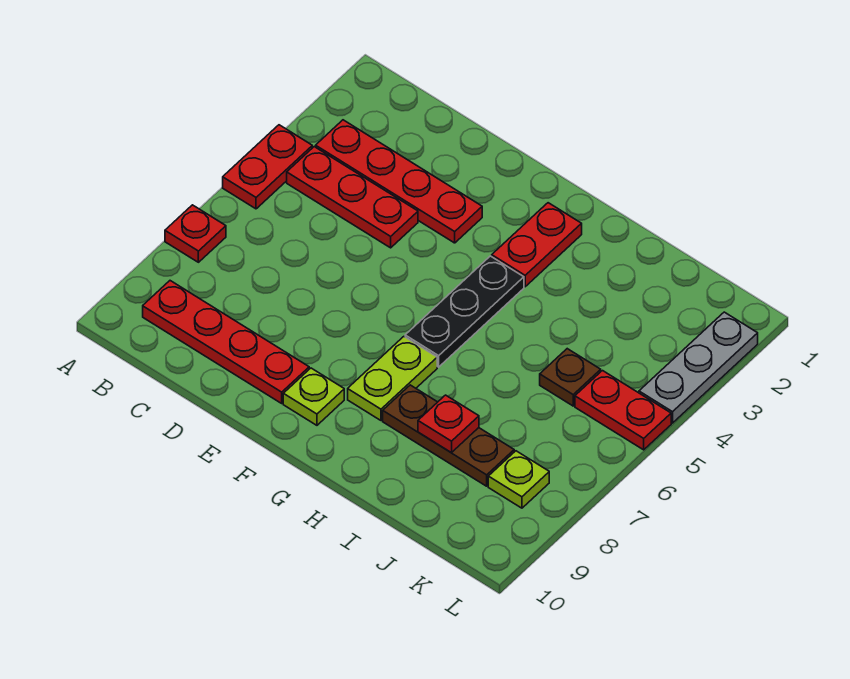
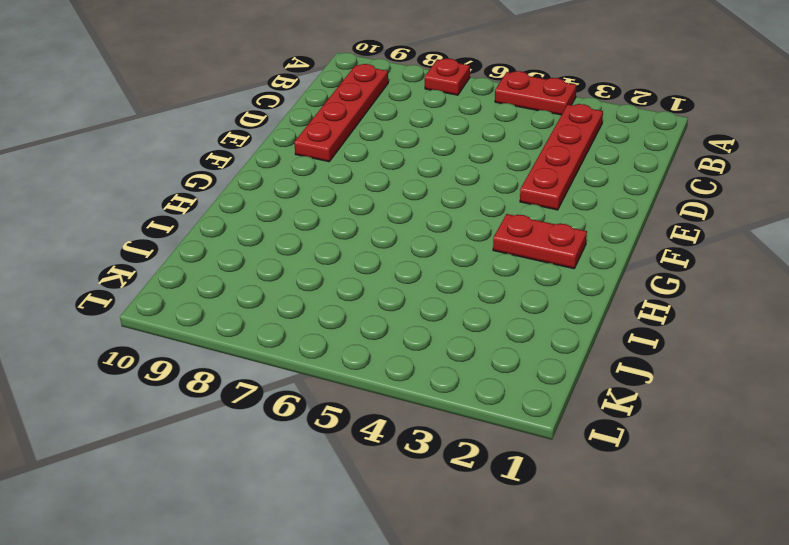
none -> red plate B4:D4 level 1
none -> lime plate F9 level 1
none -> black plate G4:G6 level 1

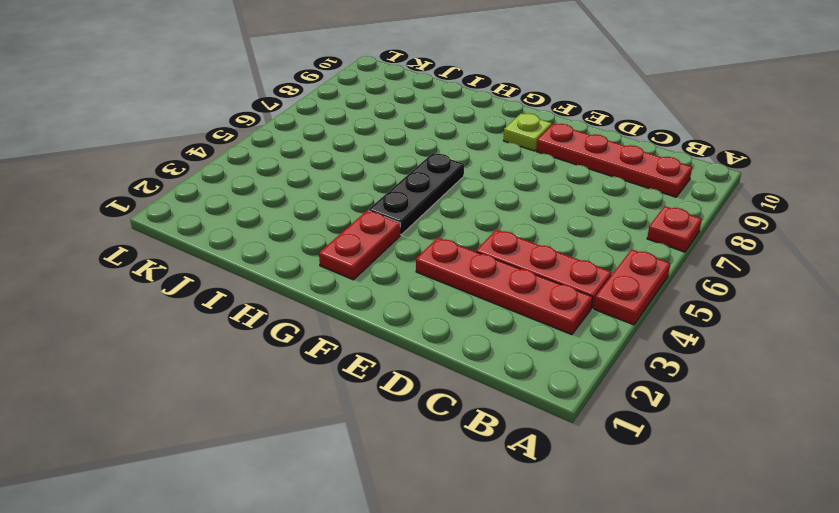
none -> lime plate G7:G8 level 1
none -> brown plate H8:J8 level 1
none -> brown plate J5 level 1

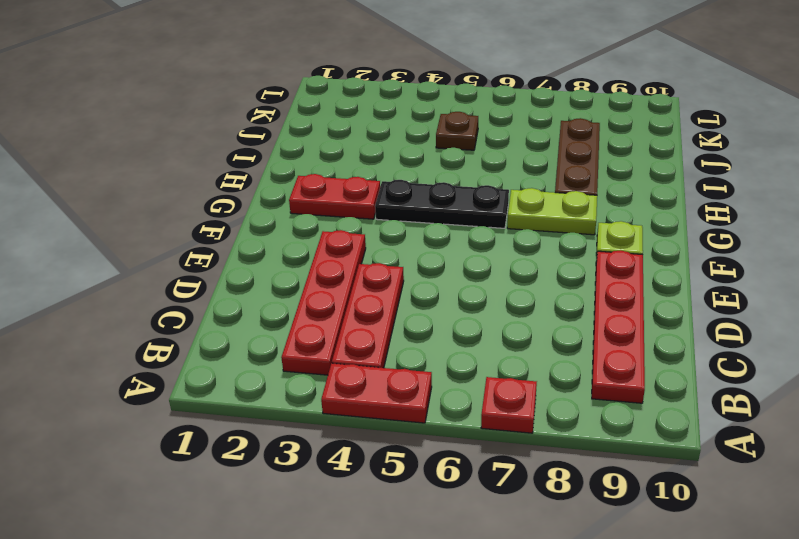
none -> red plate K5:L5 level 1
none -> lime plate K8 level 1
none -> grey plate L2:L4 level 1

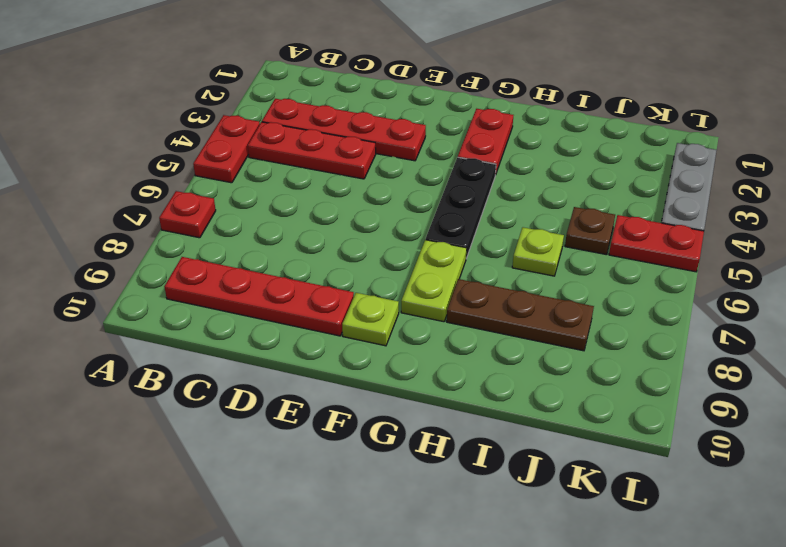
lime plate I6 level 1 -> lime plate K8 level 1
none -> red plate I8 level 2

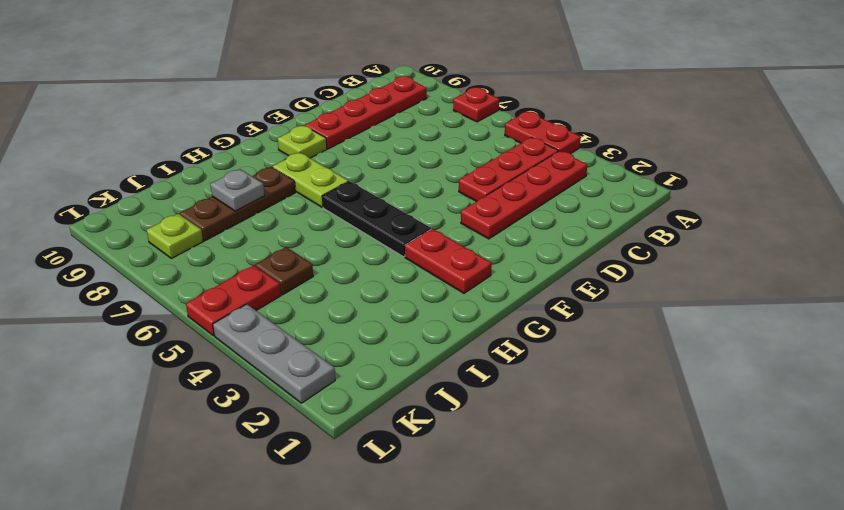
grey plate I8 level 2 -> red plate I8 level 2

